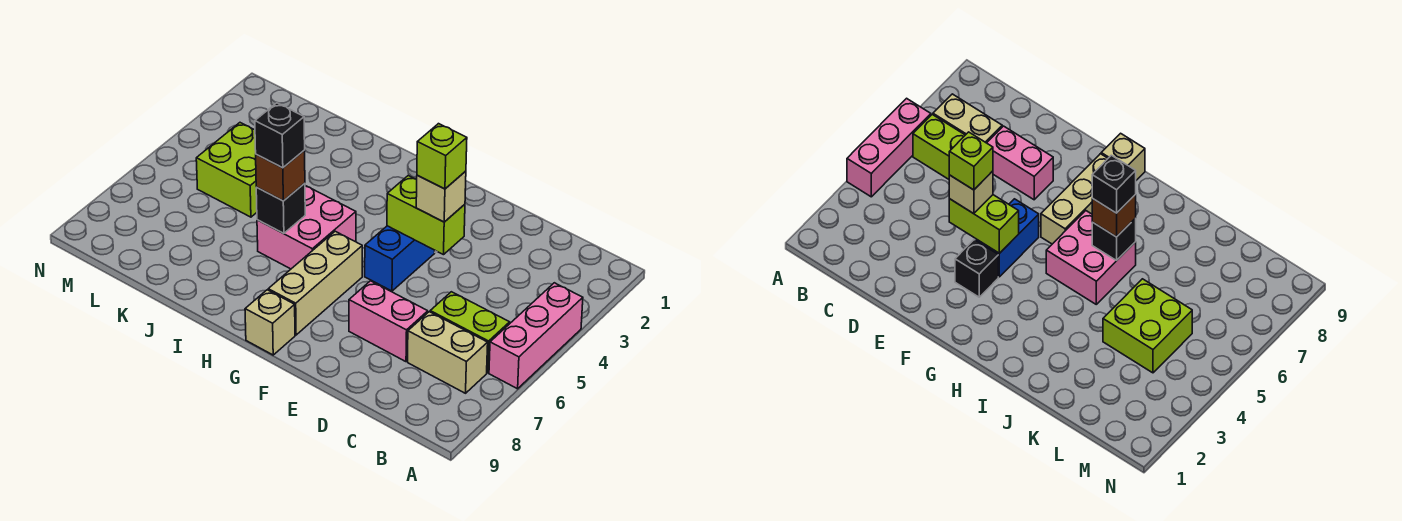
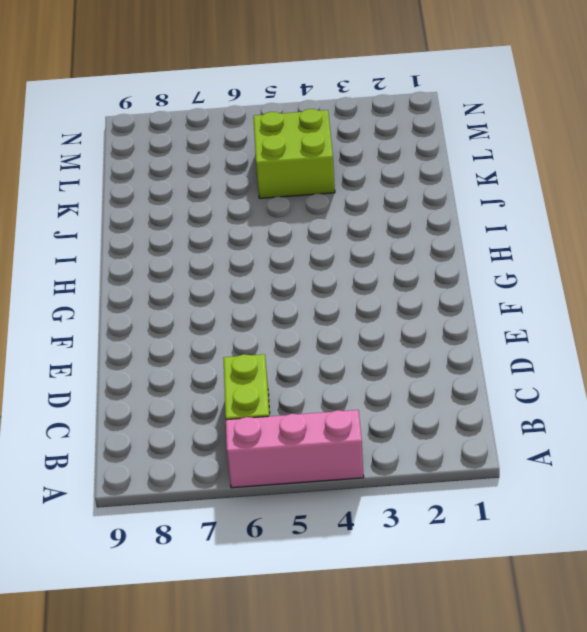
none -> tan brick B7:C7 level 1
none -> pink brick D7:E7 level 1
none -> black brick F3 level 1

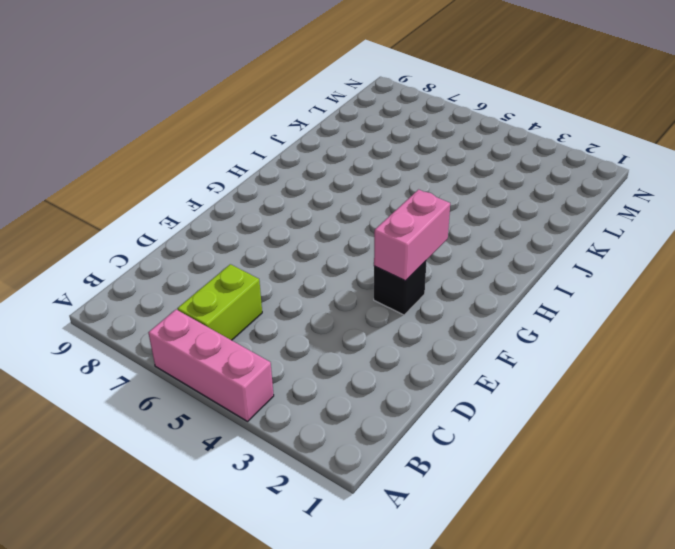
pink brick F3:G3 level 2 -> pink brick D7:E7 level 1
none -> tan brick B7:C7 level 1
none -> blue brick F4:F5 level 1
none -> tan brick G6:G8 level 1

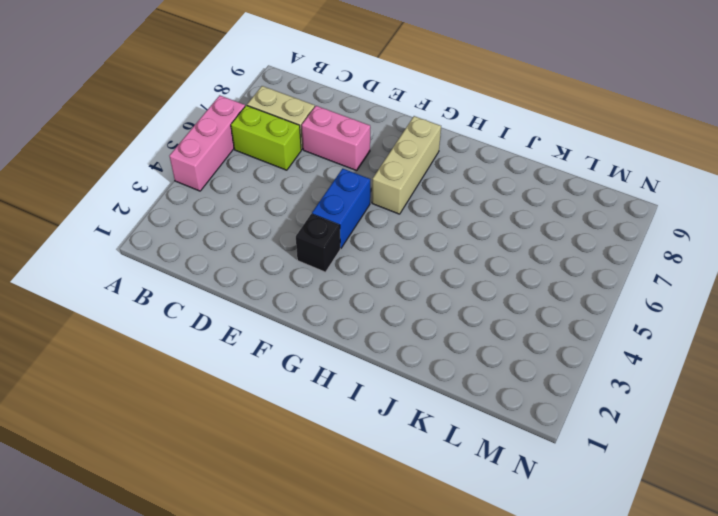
none -> tan brick G9 level 1
none -> pink brick H5:I6 level 1
none -> lime brick K4:L5 level 1

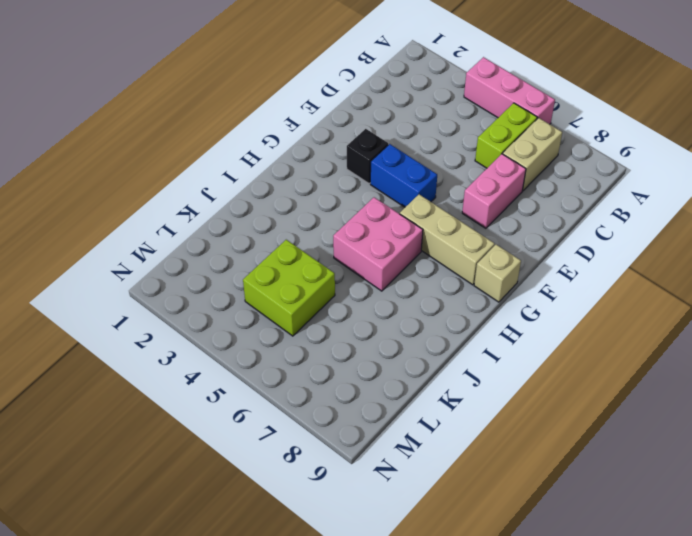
none -> lime brick E4:F4 level 2
none -> black brick I6 level 2
none -> tan brick E4 level 3

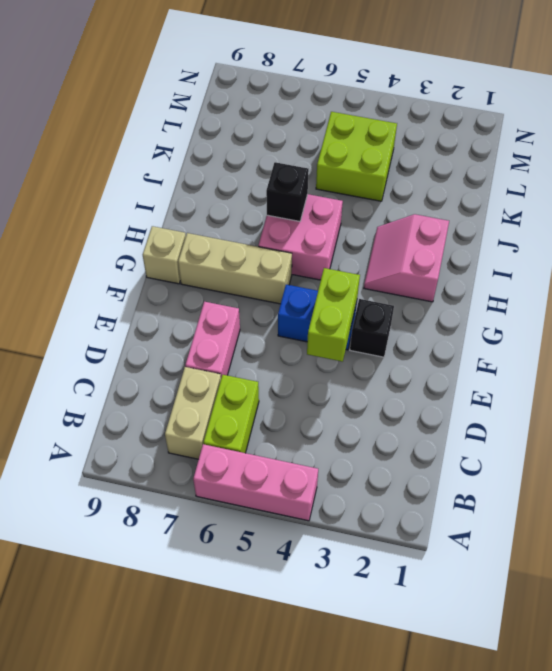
pink slope H2:I3 level 1 top 2 -> none
none -> tan brick E4 level 3
none -> brown brick I6 level 3
none -> lime brick E4 level 4

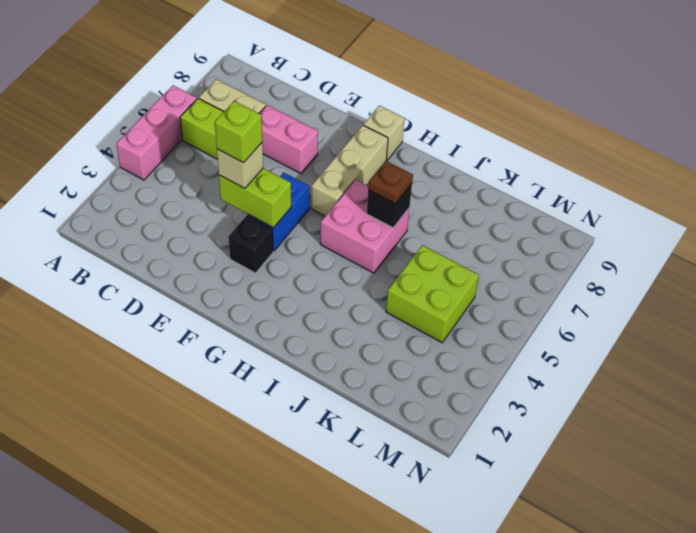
brown plate I6 level 3 -> brown brick I6 level 3
none -> black brick I6 level 4

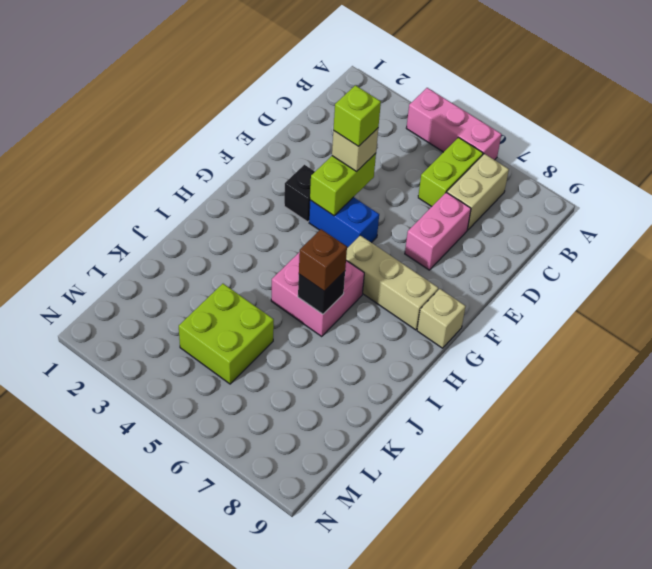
none -> black brick I6 level 4

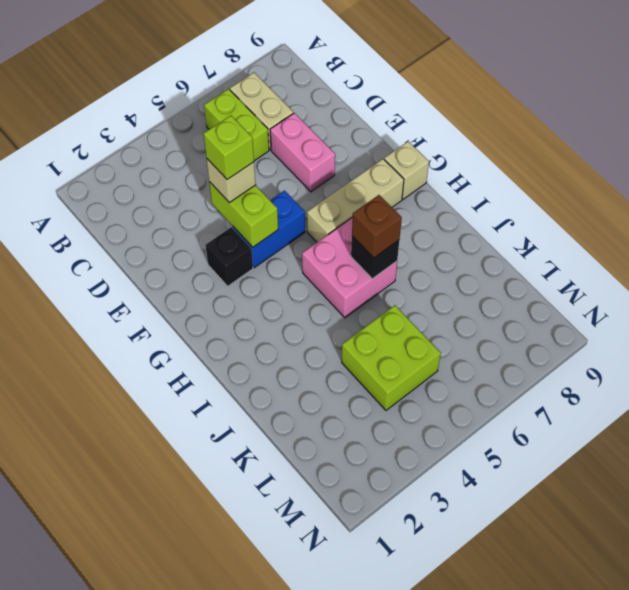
none -> pink brick A4:A6 level 1
none -> black brick I6 level 4

